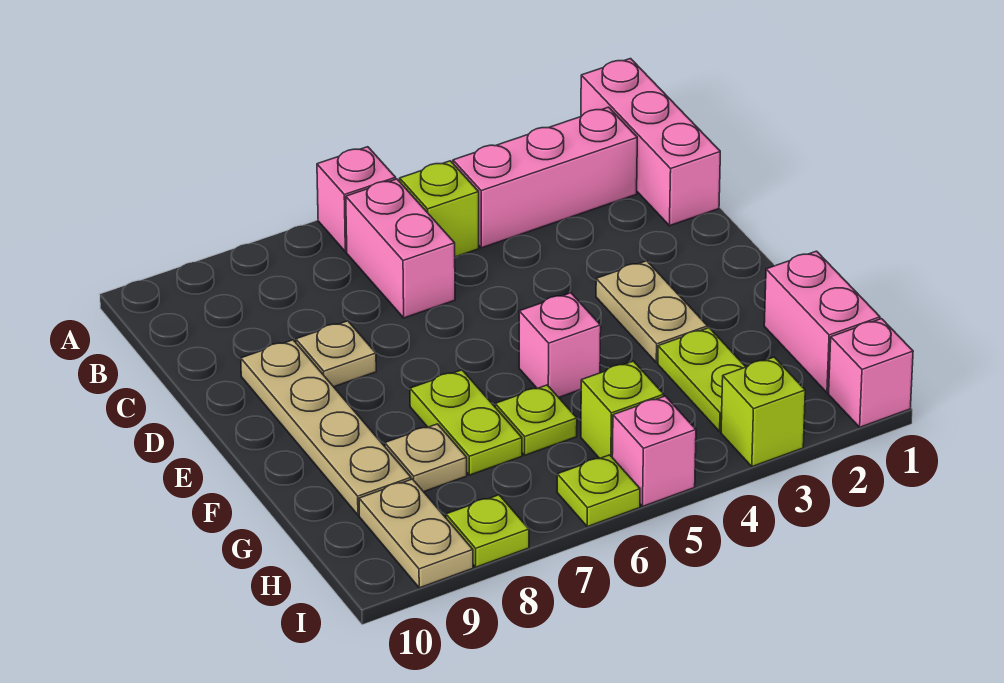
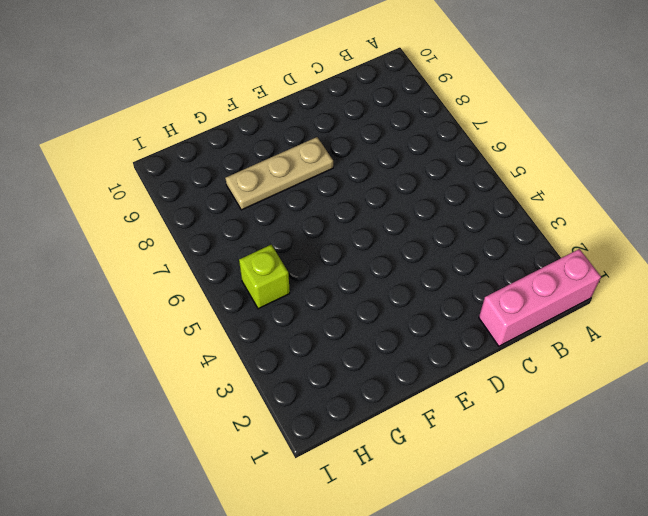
tan plate E8:G8 level 1 -> tan plate G8 level 1
none -> pink brick A6 level 1
none -> pink brick B2:B4 level 1
none -> lime brick B5 level 1

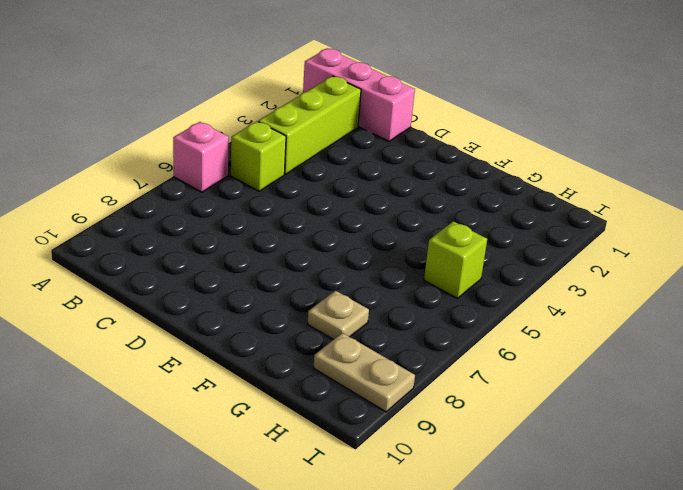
lime brick B2:B4 level 1 -> pink brick B2:B4 level 1
none -> pink brick B6:C6 level 1
none -> tan plate D8 level 1
none -> tan plate D9:G9 level 1

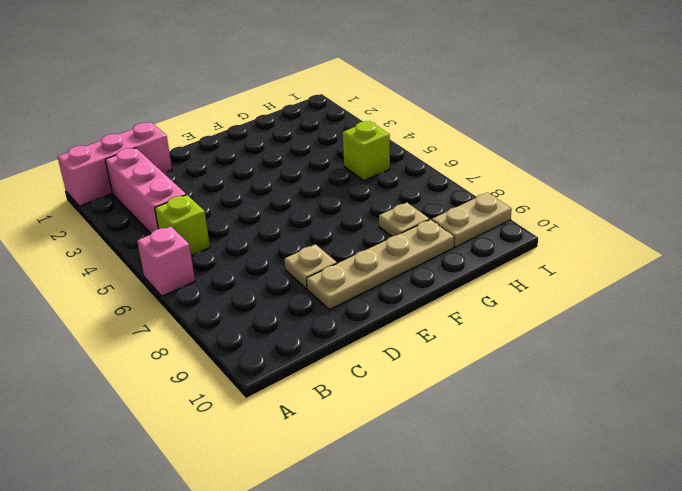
none -> pink brick B6:C6 level 1
none -> tan plate E3:F3 level 1
none -> pink brick F5 level 1

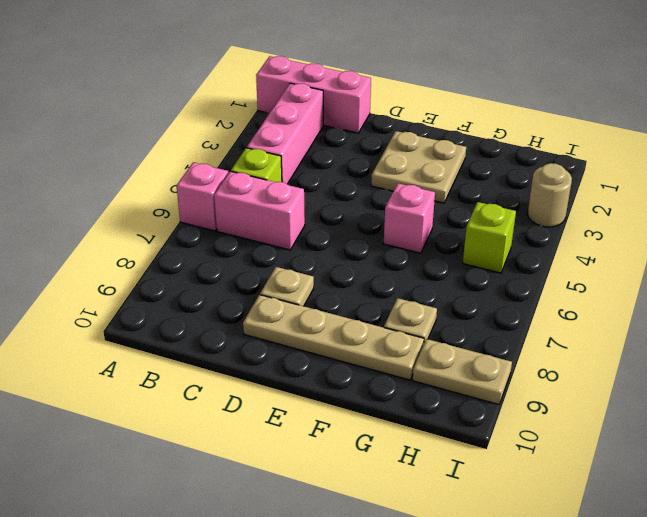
tan plate E2:F3 level 1 -> tan plate E3:F3 level 1
tan round brick I3 level 1 -> lime brick I3 level 1
none -> lime plate F7:G7 level 1
none -> pink brick G1:H1 level 1
none -> lime plate G3:H3 level 1

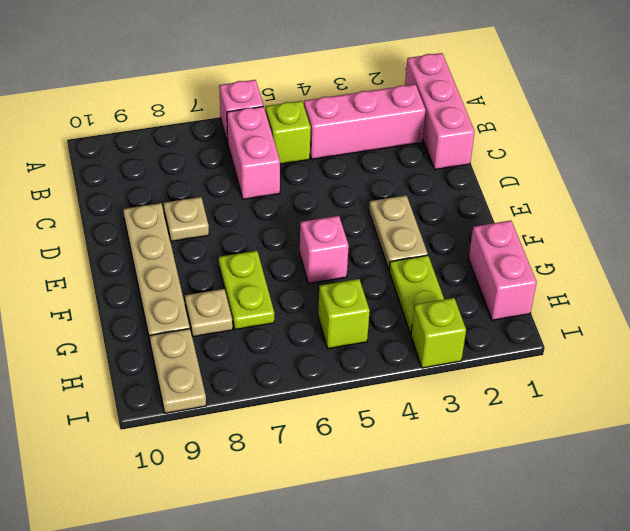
none -> lime plate G6 level 1
none -> pink brick I1 level 1
none -> pink brick I5 level 1

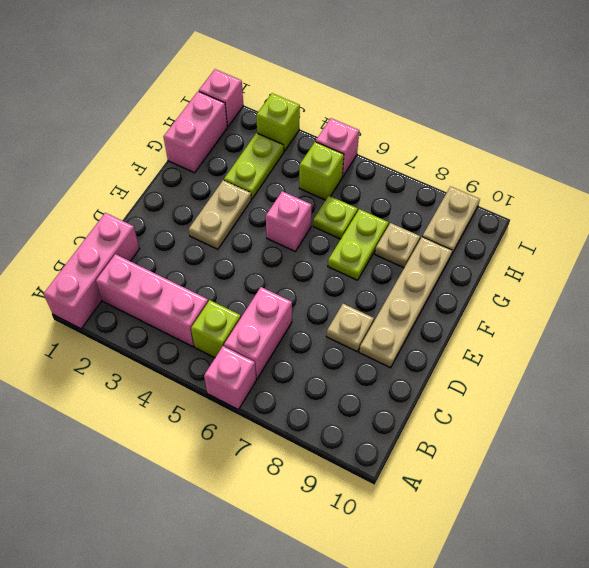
none -> lime plate I6 level 1
none -> lime plate I8 level 1

